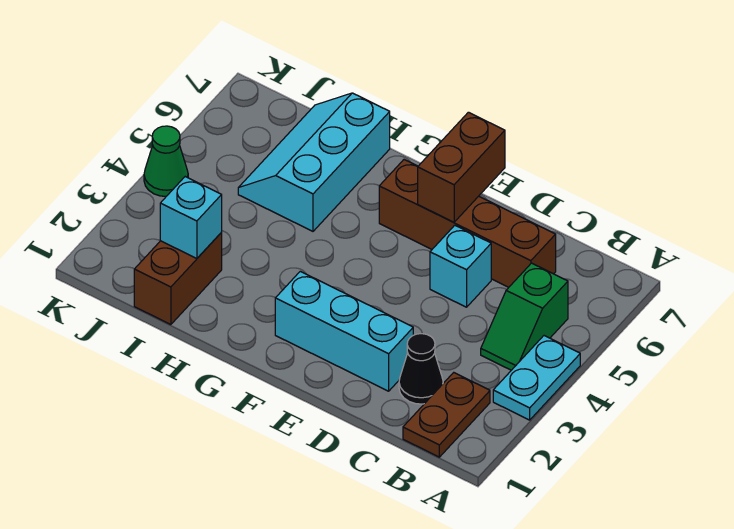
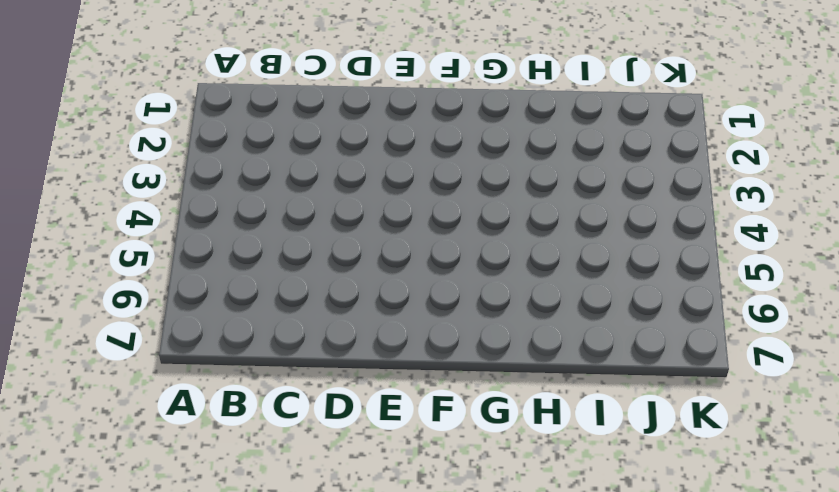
none -> cyan plate A3:A4 level 1
none -> brown plate B1:B2 level 1
none -> green slope B4:B5 level 1 top 5

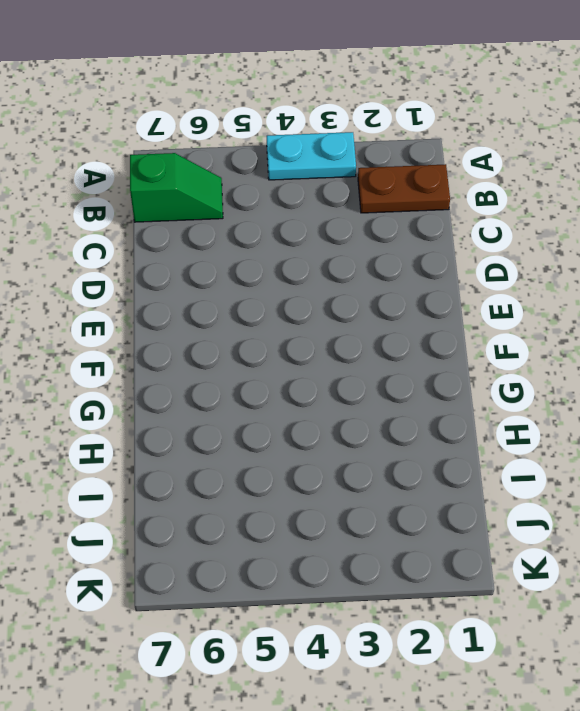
green slope B6:B7 level 1 top 7 -> green slope B4:B5 level 1 top 5
none -> black cone C2 level 1
none -> brown brick C6:F6 level 1
none -> cyan brick D2:F2 level 1

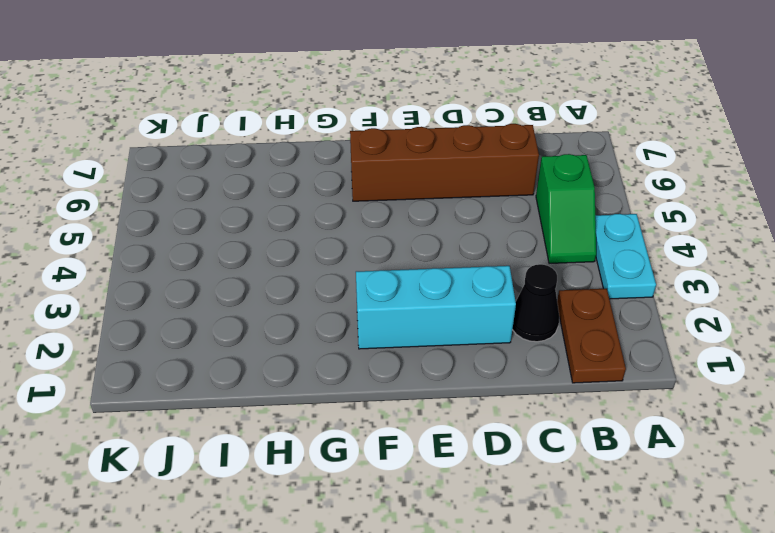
none -> cyan brick D5 level 1
none -> cyan slope H5:I7 level 1 top H
none -> brown brick I1:I2 level 1

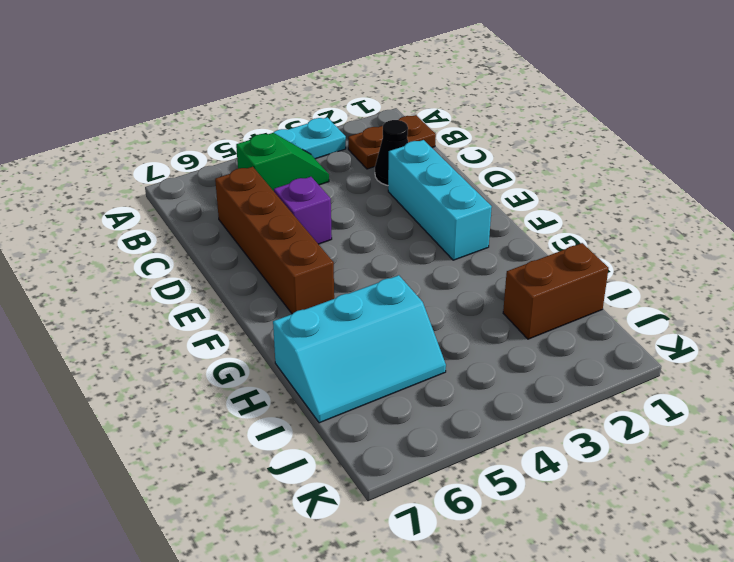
purple brick D5 level 1 -> cyan brick D5 level 1
none -> green cone K4 level 1
none -> brown brick E6:E7 level 2
none -> cyan brick I2 level 2

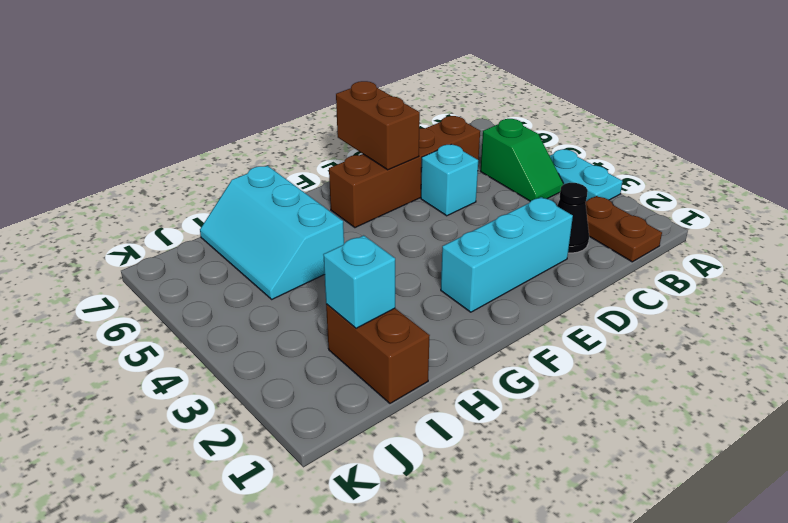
none -> green cone K4 level 1

